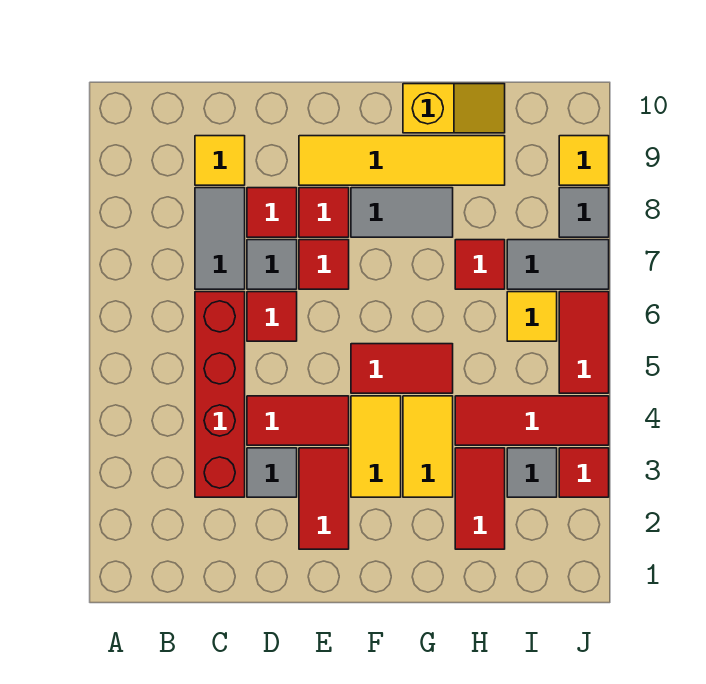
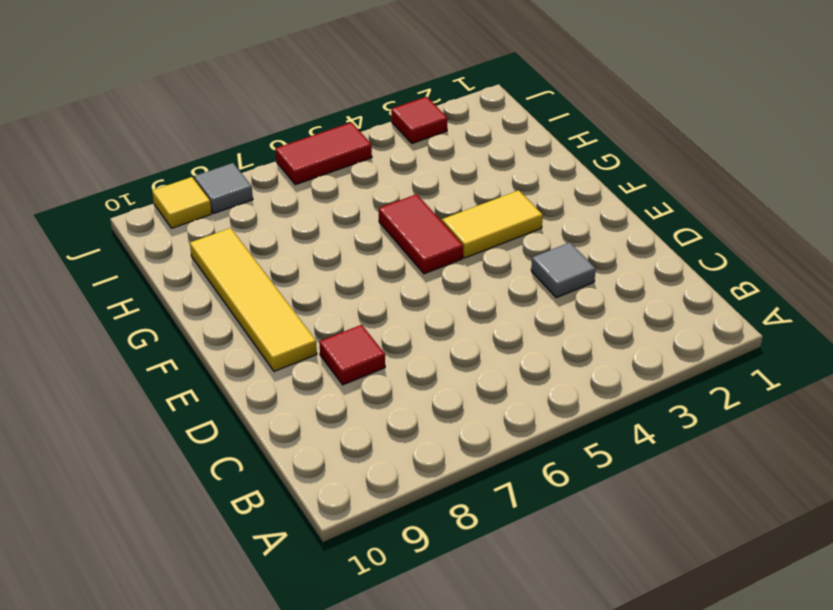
none -> red brick C3:C6 level 1
none -> grey tile C7:C8 level 1
none -> yellow tile C9 level 1

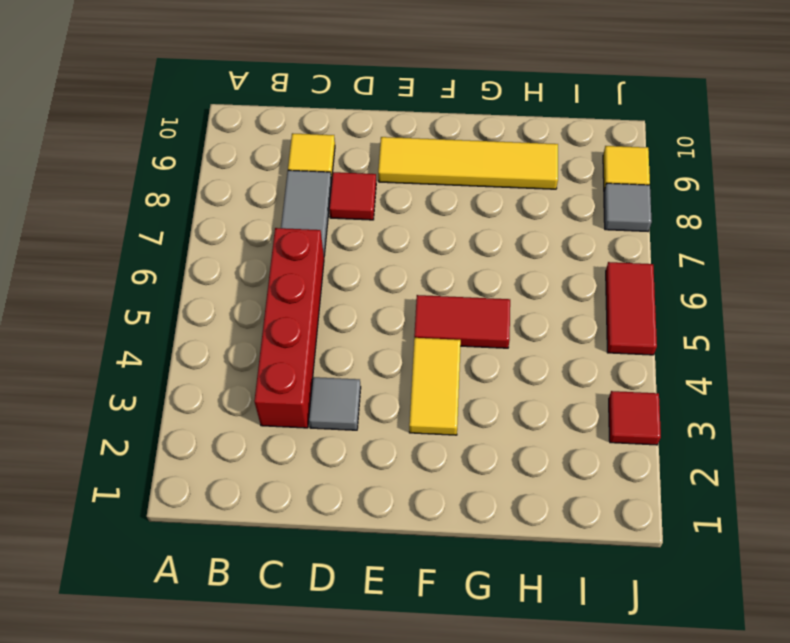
none -> red tile D4:E4 level 1
none -> red tile D6 level 1
none -> grey tile D7 level 1

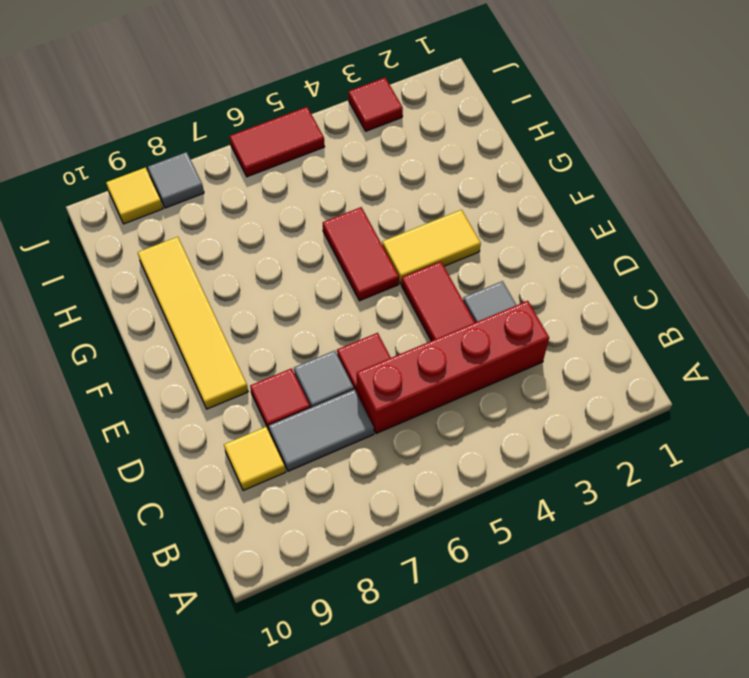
none -> red tile E2:E3 level 1
none -> red tile E7 level 1
none -> red tile E8 level 1

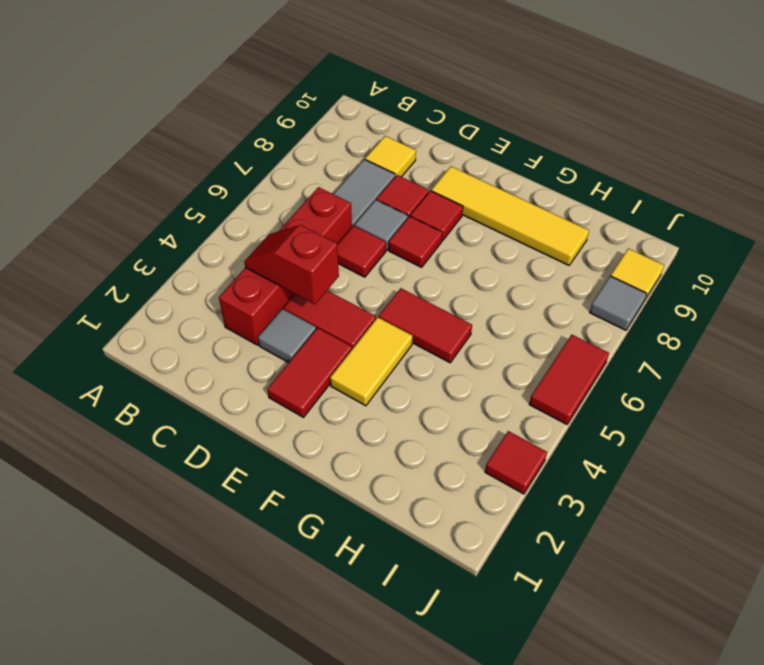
red slope C4:D4 level 2 top D -> none
none -> grey tile F8:G8 level 1
none -> yellow tile G3:G4 level 1
none -> yellow slope G10:H10 level 1 top G

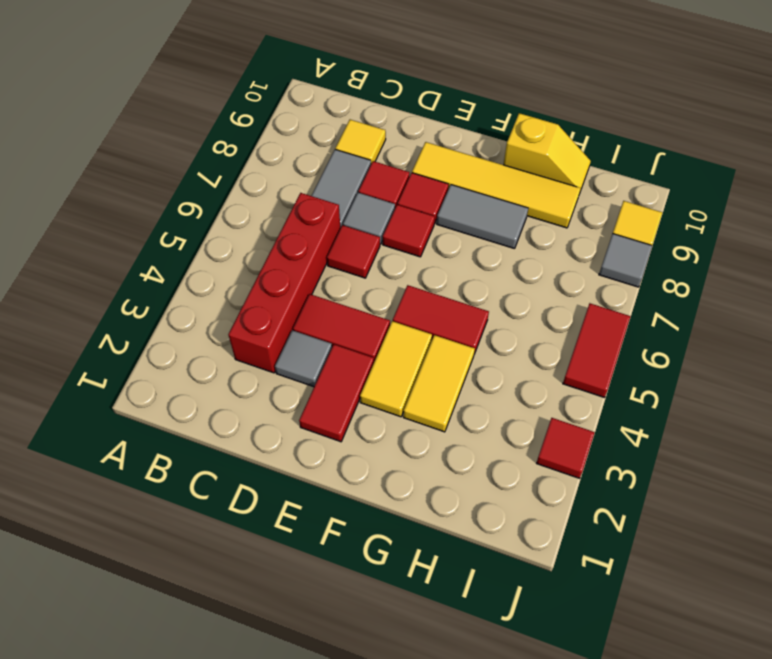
none -> red tile H2:H3 level 1
none -> red tile H4:J4 level 1
none -> red tile H7 level 1

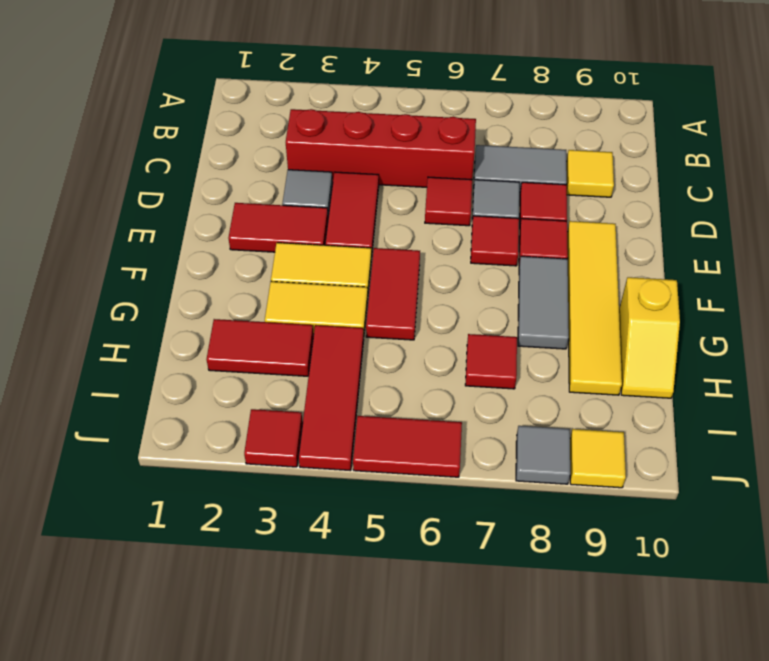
none -> grey tile I3 level 1
none -> yellow tile I6 level 1
none -> grey tile I7:J7 level 1

